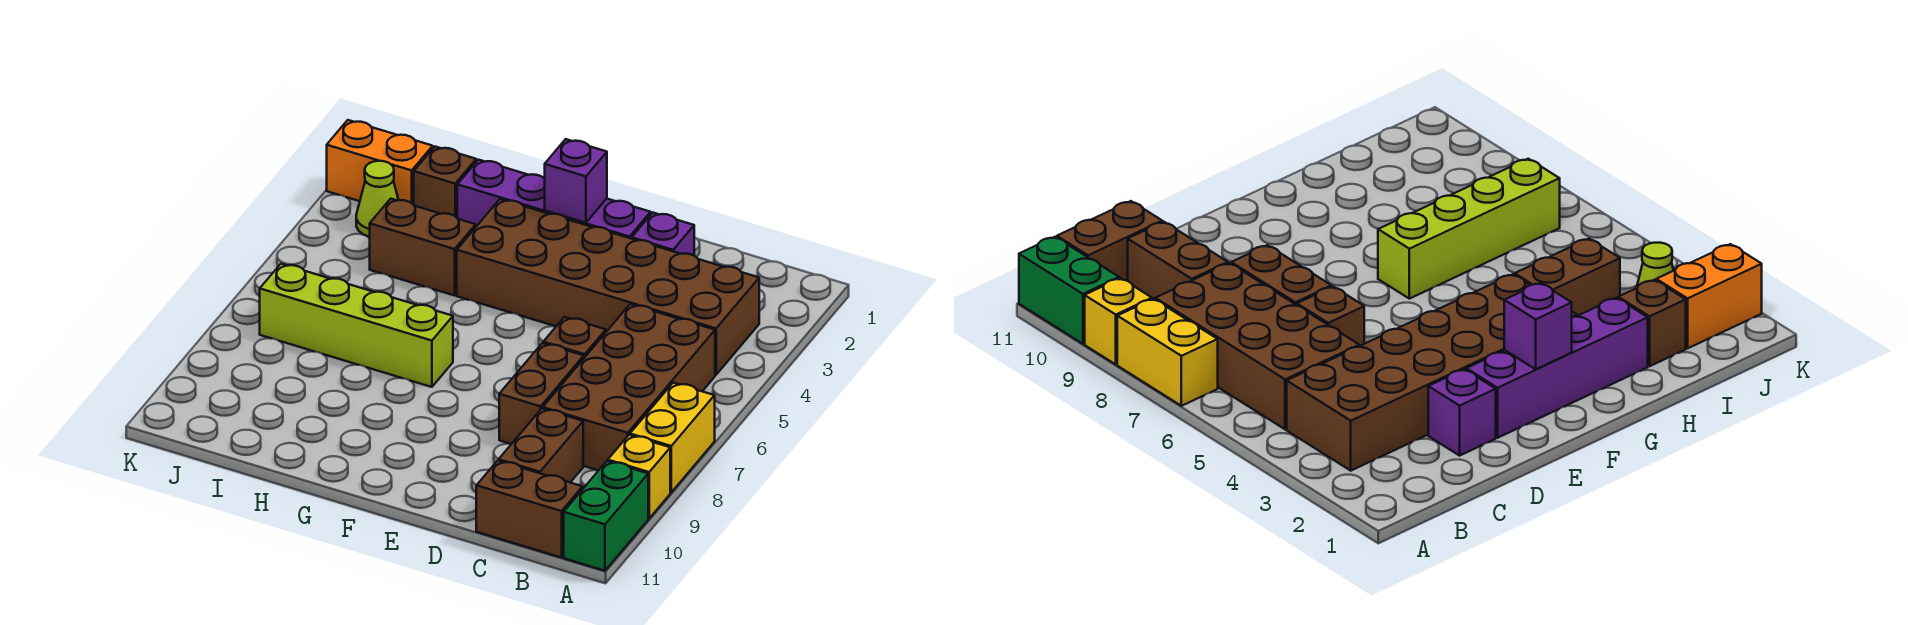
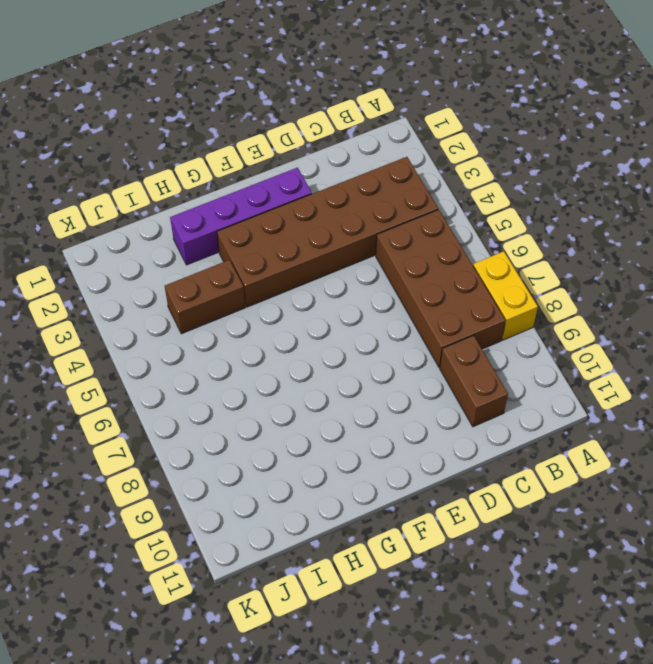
none -> yellow brick A9 level 1
none -> green brick A10:A11 level 1
none -> brown brick B11:C11 level 1

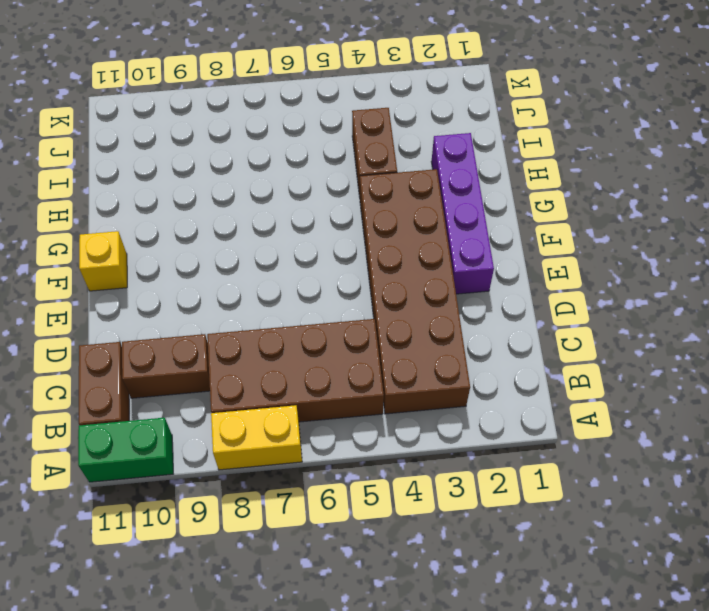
yellow brick F11 level 1 -> yellow brick A9 level 1
none -> purple brick D2 level 1
none -> brown brick D6 level 1
none -> brown brick D7:D8 level 1

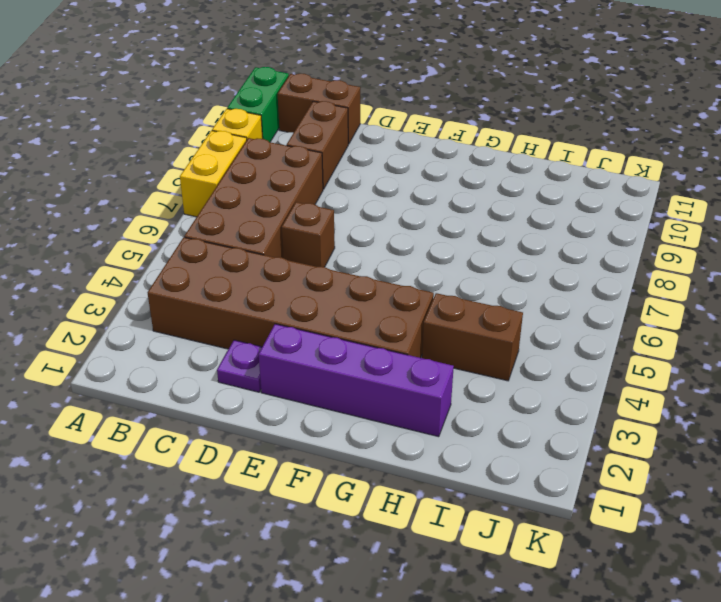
purple plate D2 level 1 -> purple brick D2 level 1
none -> brown brick D7:D8 level 1
none -> lime brick G7:J7 level 1
none -> brown brick I2 level 1

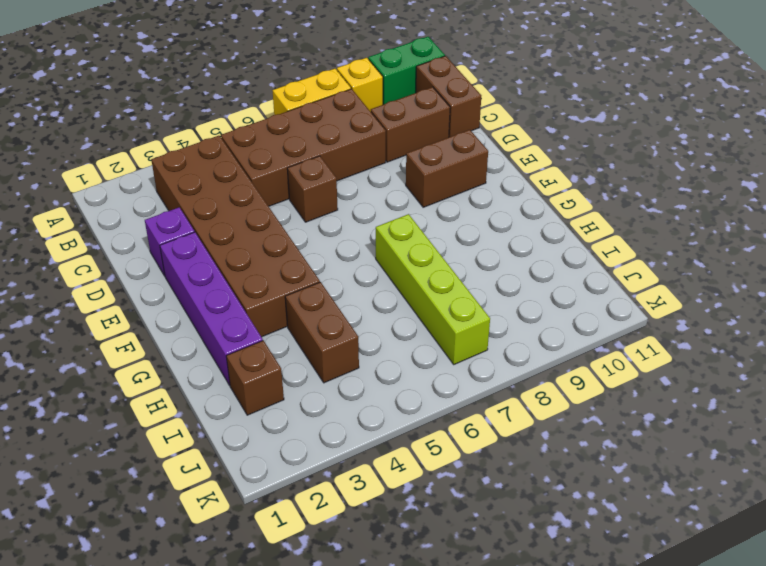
brown brick E9:E10 level 1 -> brown brick D7:D8 level 1
none -> orange brick J2:K2 level 1
none -> lime cone J3 level 1
none -> purple brick F2 level 2

